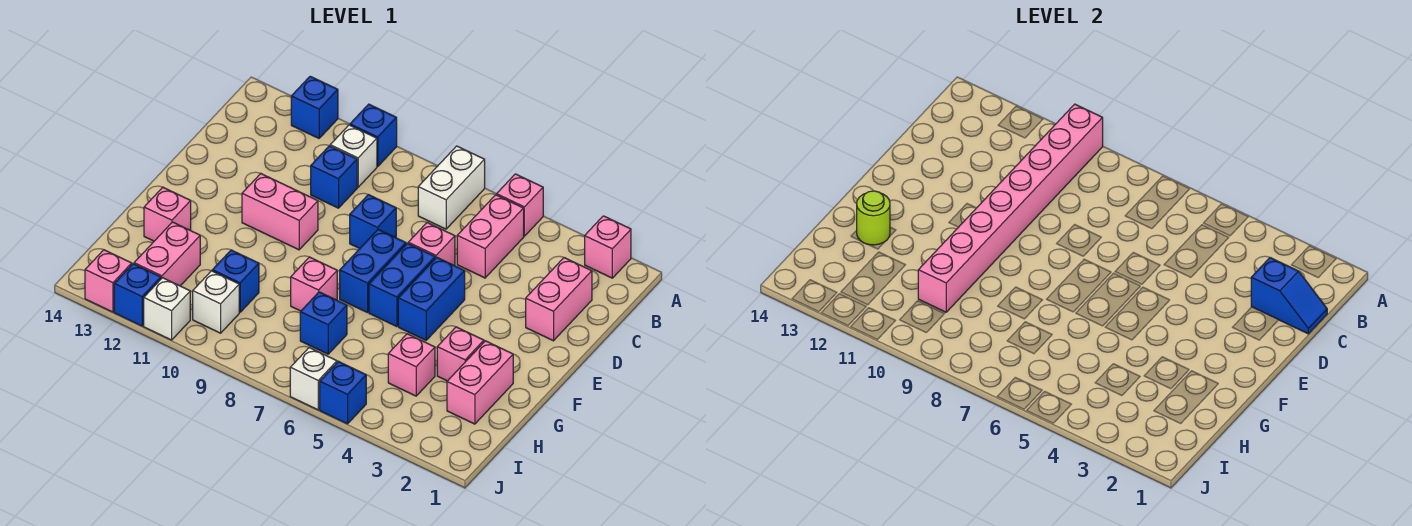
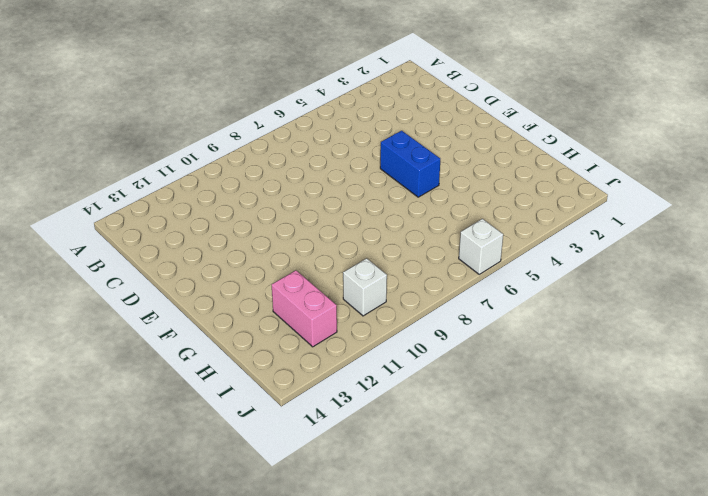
none -> pink brick A2 level 1
none -> pink brick A5 level 1
none -> white brick A7:B7 level 1
none -> blue brick A10 level 1

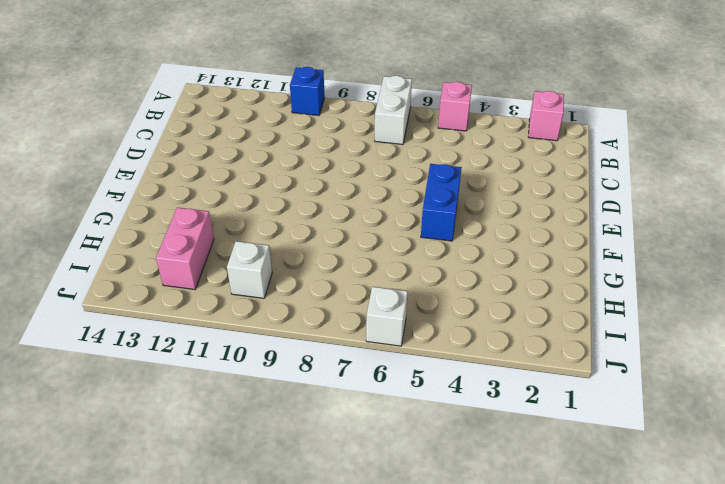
none -> blue brick A12 level 1
none -> pink brick B5:C5 level 1
none -> white brick B10 level 1
none -> pink brick C2:D2 level 1

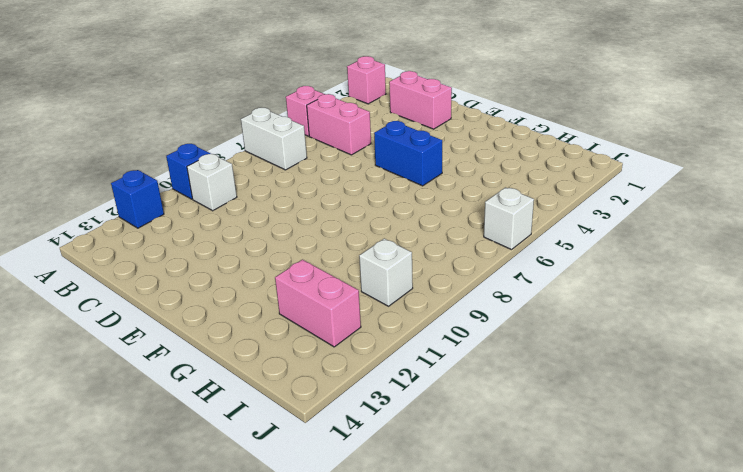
none -> blue brick C10 level 1
none -> pink brick D6 level 1
none -> blue brick D8 level 1
none -> blue brick E6:F6 level 1

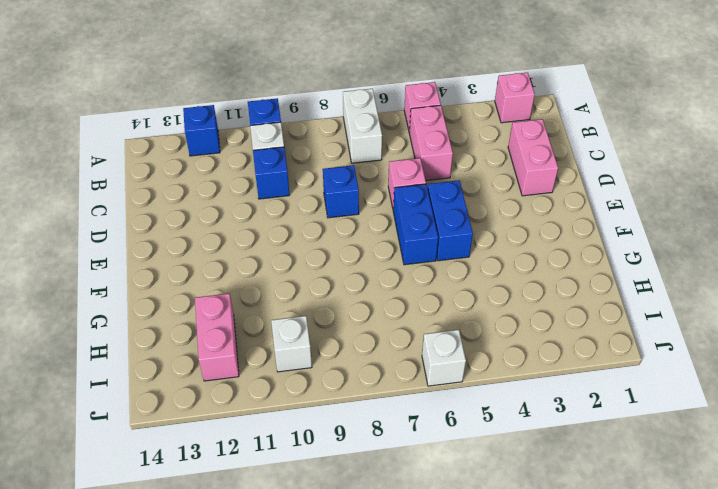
none -> blue brick E7:F7 level 1
none -> pink brick E10:E11 level 1
none -> pink brick G2:H2 level 1
none -> pink brick G3 level 1

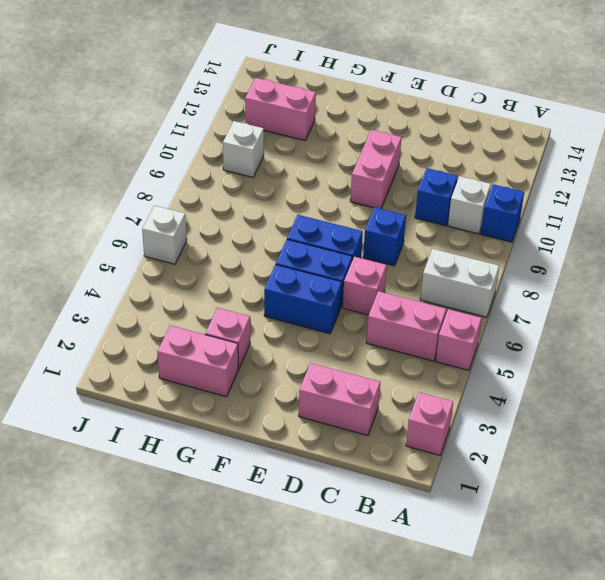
none -> blue brick A12 level 1
none -> pink brick G8 level 1
none -> pink brick G13 level 1
none -> pink brick H4 level 1

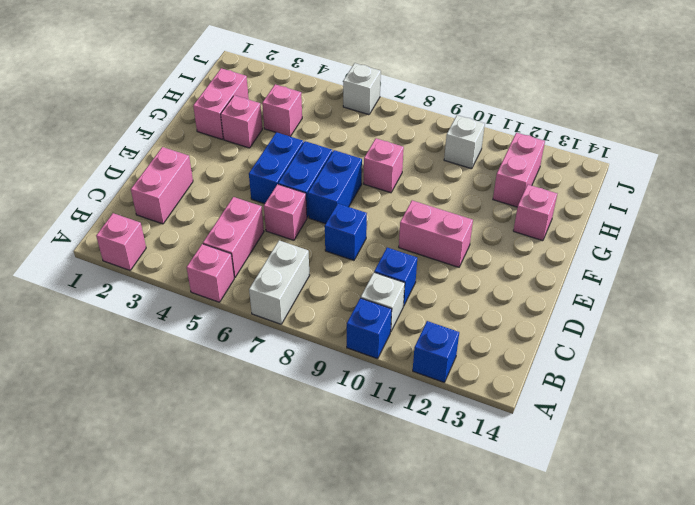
none -> blue brick H7 level 1
none -> blue brick H10 level 1
none -> blue brick J5 level 1
none -> white brick J11 level 1

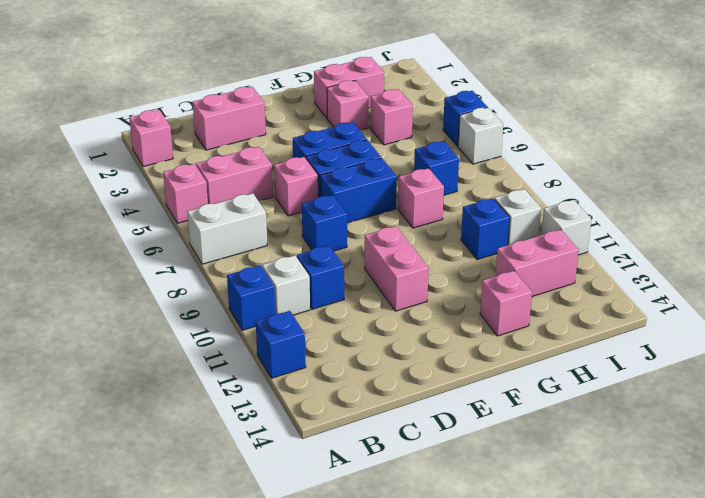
none -> blue brick J12 level 1
none -> pink brick J13 level 1
none -> pink brick A10:H10 level 2
none -> blue slope C1:C2 level 2 top 2

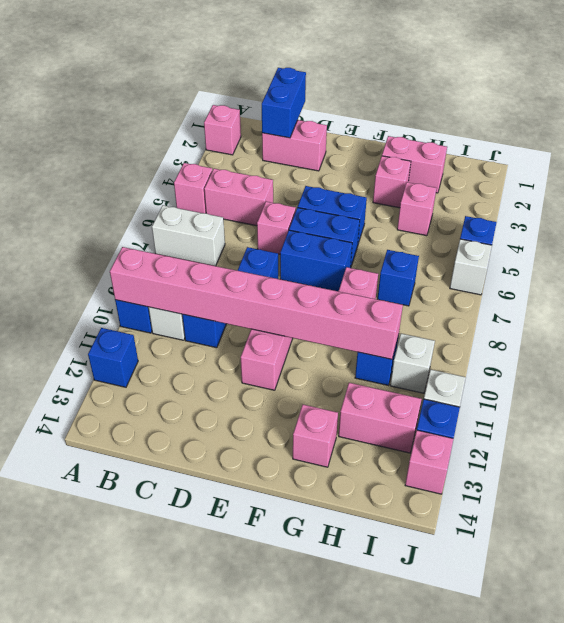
blue brick C1:C2 level 2 -> blue slope C1:C2 level 2 top 2
none -> lime round brick G13 level 2

